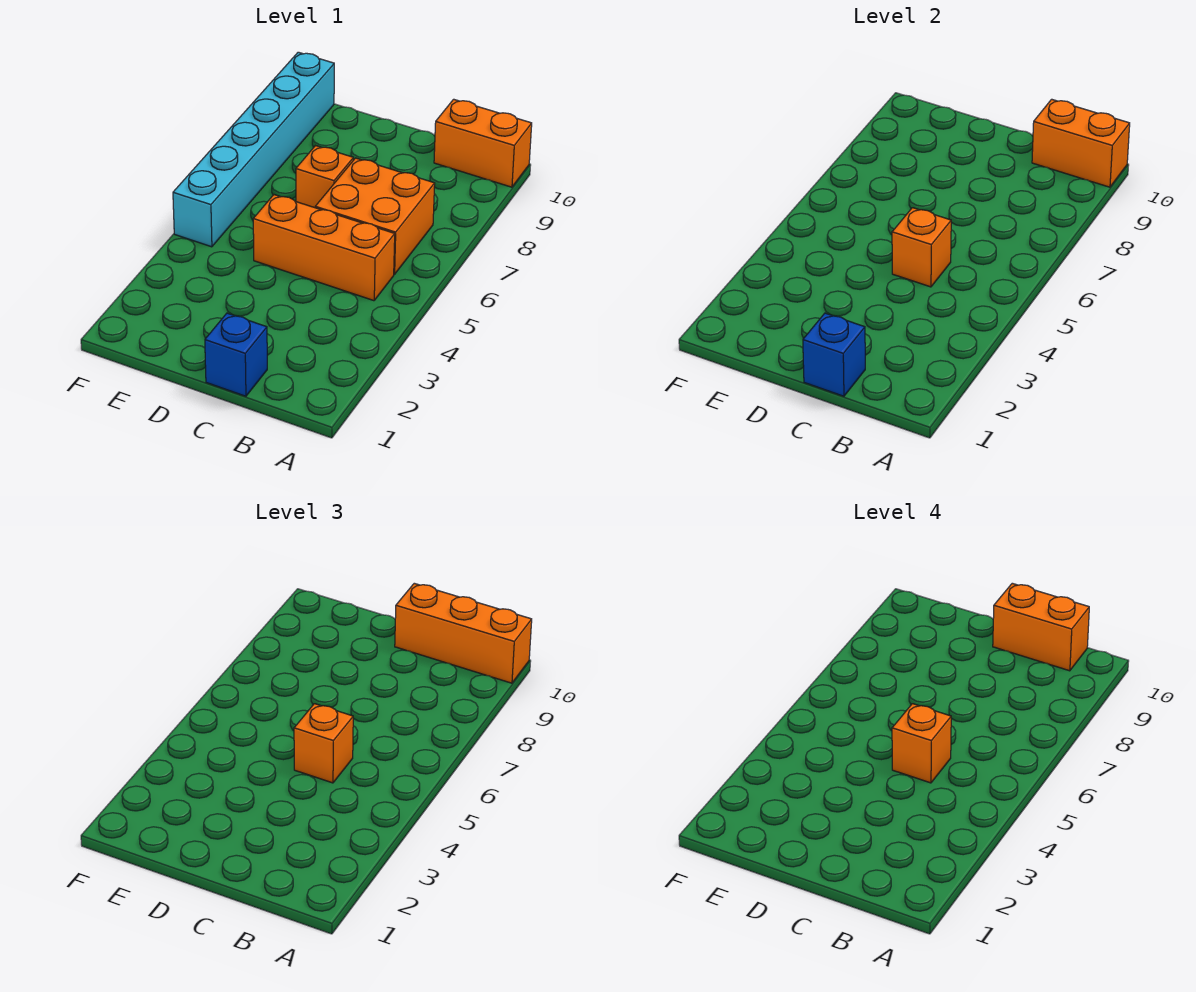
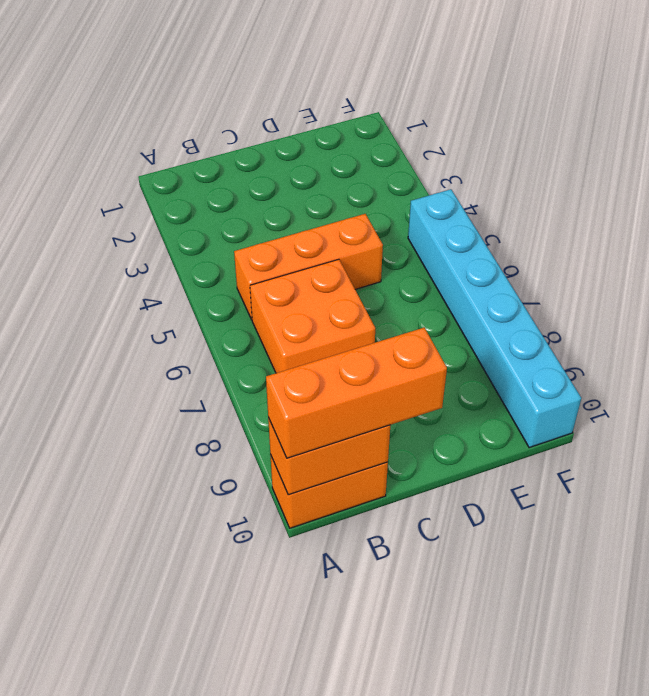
none -> blue brick C1 level 1
none -> orange brick D7 level 1
none -> blue brick C1 level 2

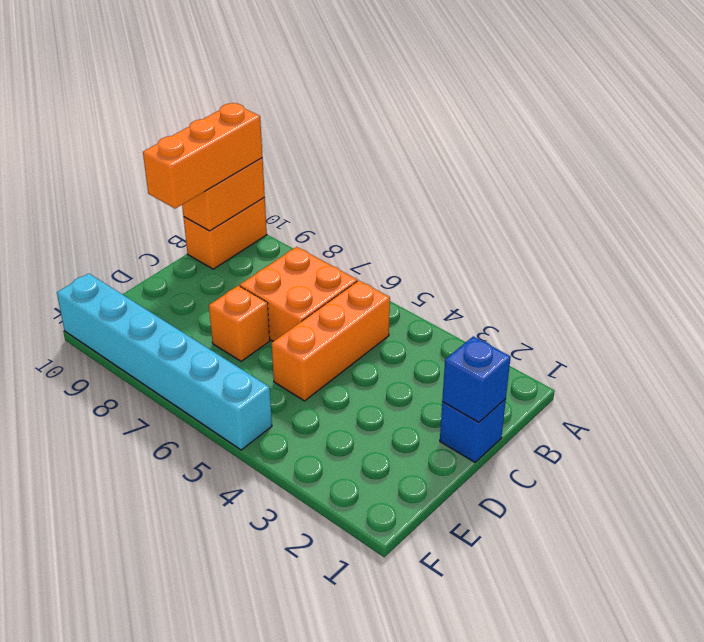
none -> orange brick C5 level 2
none -> orange brick C5 level 3
none -> orange brick B10:C10 level 4

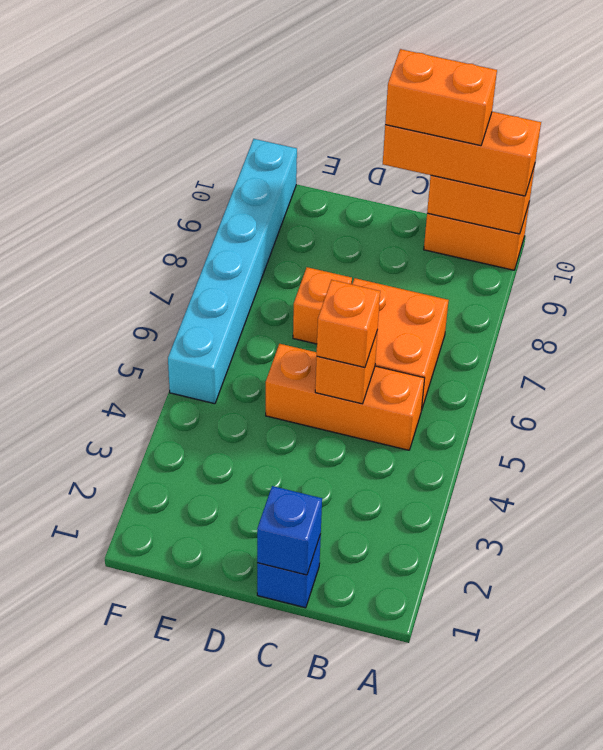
none -> orange brick C5 level 4

